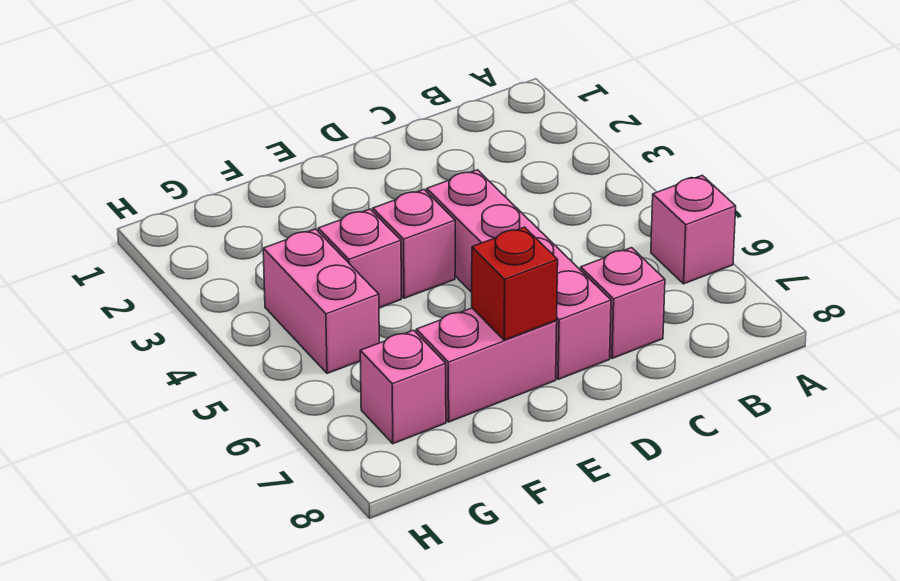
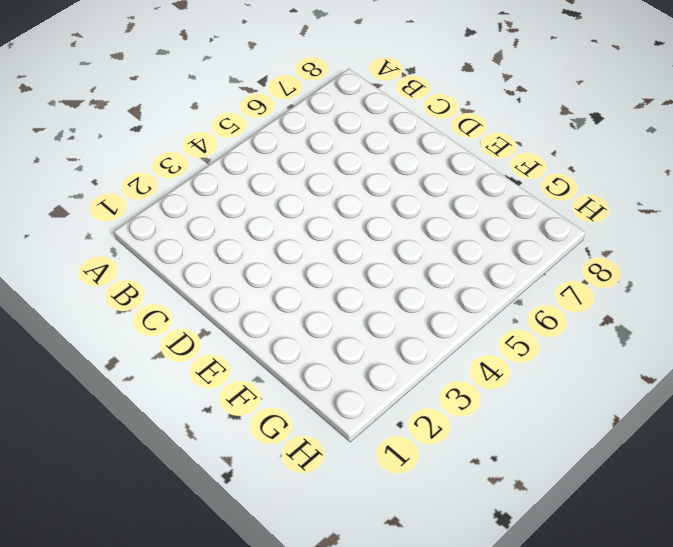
none -> pink brick A6 level 1
none -> pink brick C7 level 1

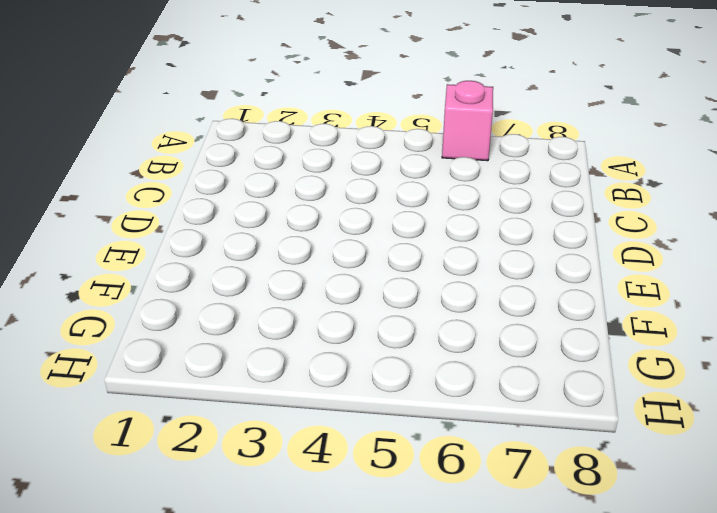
none -> pink brick C7 level 1
none -> pink brick D4:D7 level 1

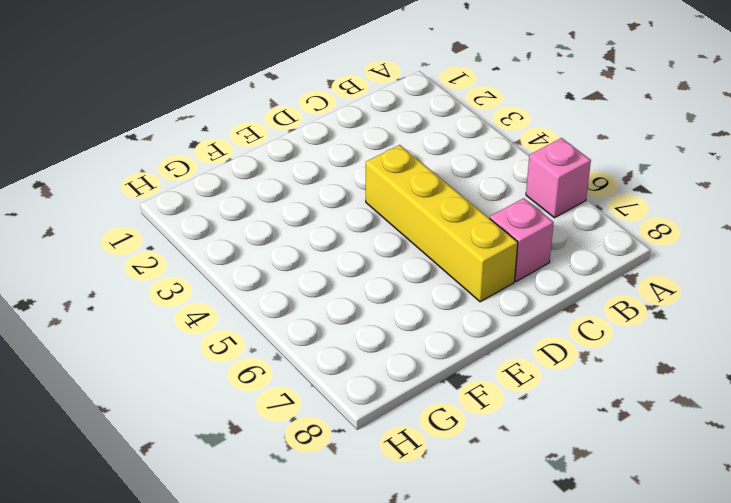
yellow brick D4:D7 level 1 -> pink brick D4:D7 level 1
none -> pink brick E4 level 1
none -> pink brick E7:F7 level 1

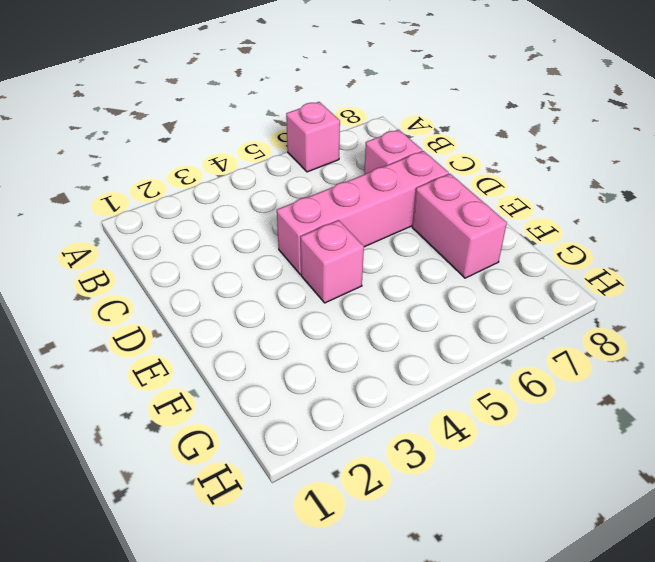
none -> pink brick F4 level 1
none -> pink brick G4:G5 level 1

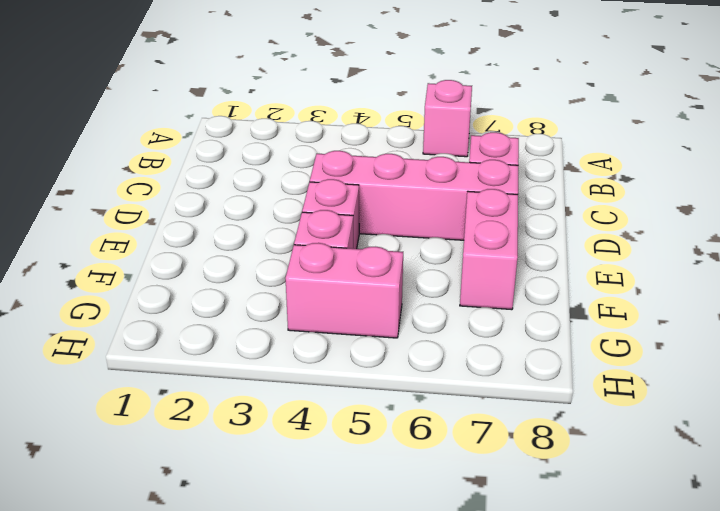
none -> pink brick G7 level 1
none -> red brick E7 level 2

